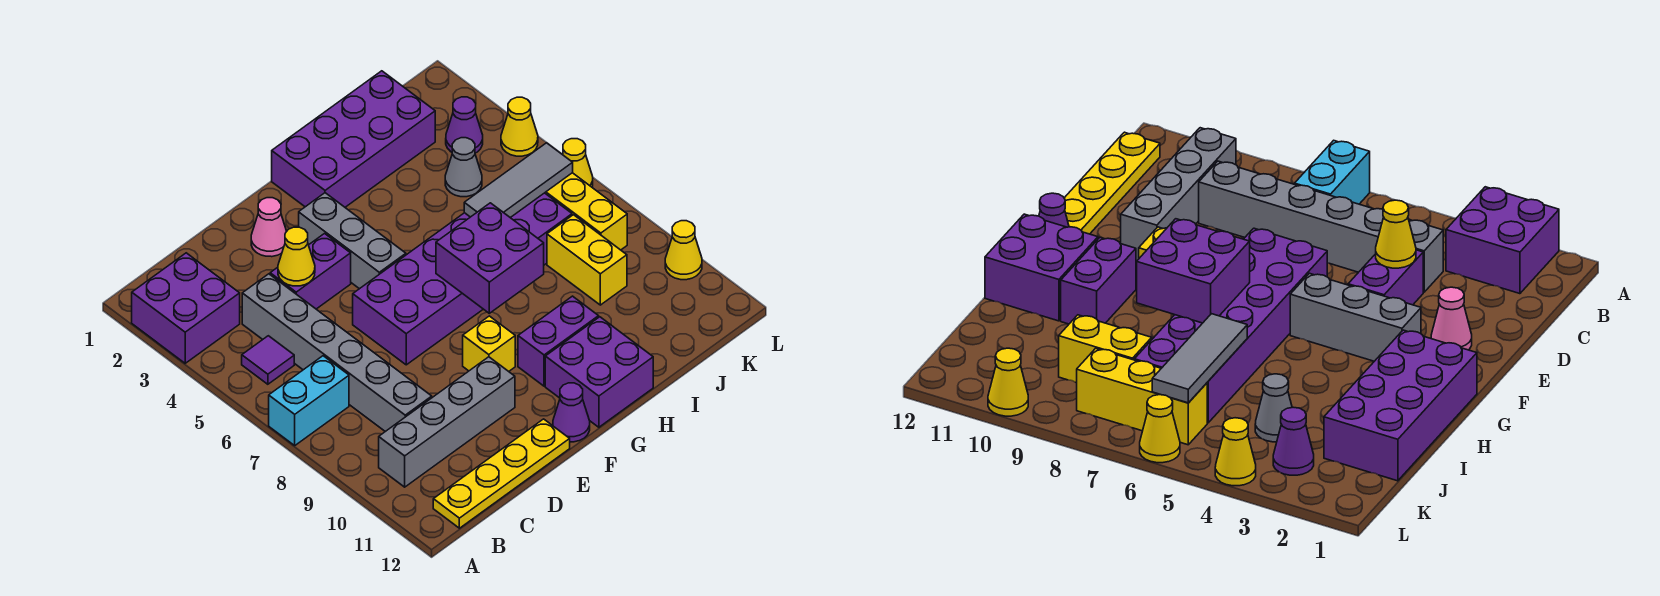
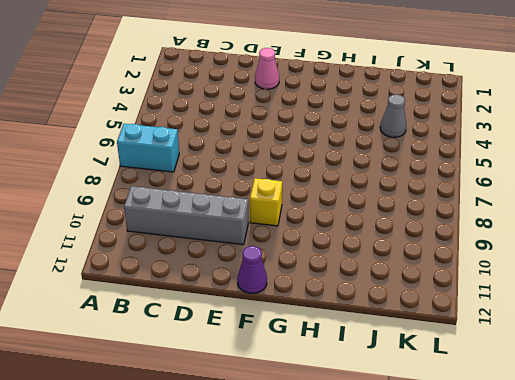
none -> purple brick A2:B3 level 1
none -> purple tile B5 level 1
none -> yellow plate B12:E12 level 1

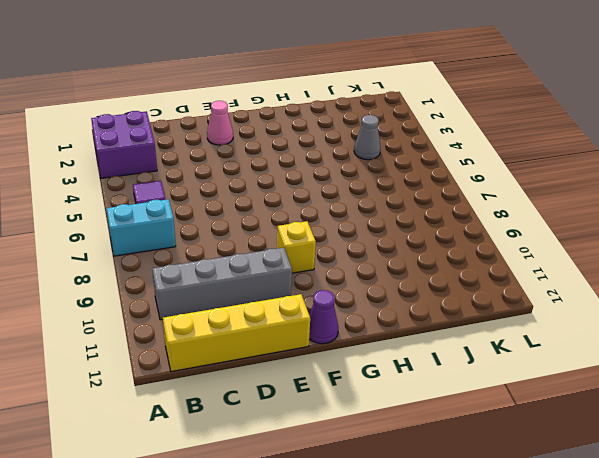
yellow brick B12:E12 level 1 -> yellow plate B12:E12 level 1
none -> grey brick C4:C9 level 1
none -> purple brick D4:E4 level 1
none -> purple brick E6:J7 level 1

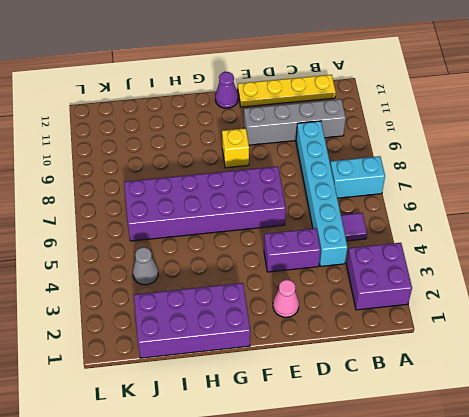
cyan brick C4:C9 level 1 -> grey brick C4:C9 level 1
none -> grey brick F3:F5 level 1
none -> purple brick G10:H10 level 1
none -> purple brick G11:H12 level 1

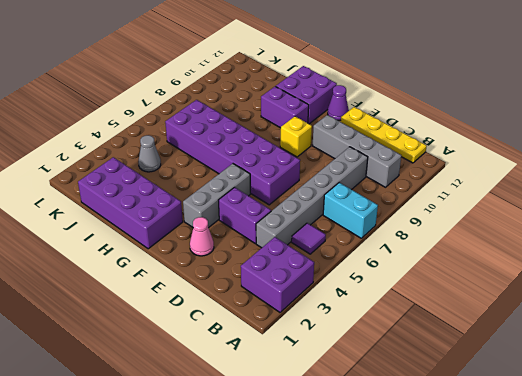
none -> yellow brick J8:J9 level 1
none -> purple cone K3 level 1
none -> yellow brick K6:K8 level 1

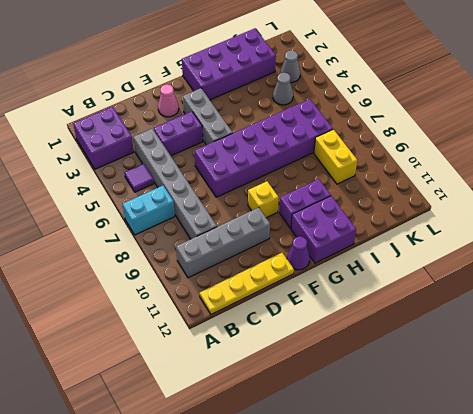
grey cone K3 level 1 -> purple cone K3 level 1
none -> yellow brick K6:K8 level 1
none -> yellow cone L4 level 1
none -> yellow cone L6 level 1

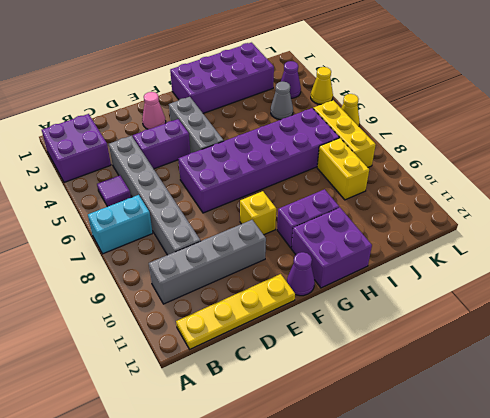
none -> yellow cone L10 level 1
none -> yellow cone D4 level 2
none -> purple brick G7:H8 level 2

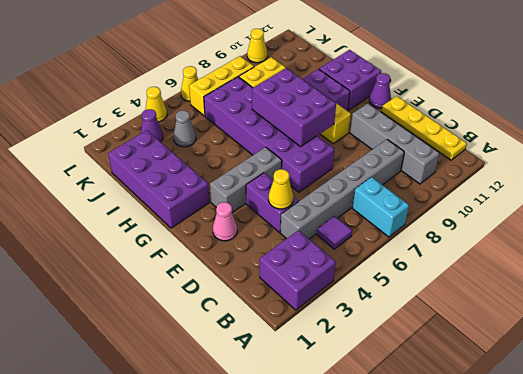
purple brick F7:H8 level 2 -> purple brick G7:H8 level 2
none -> grey tile I6:K6 level 2

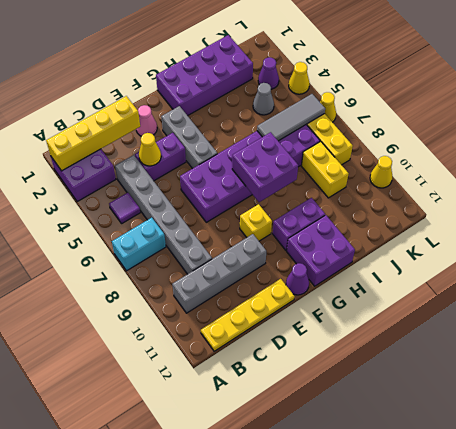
yellow brick A2:D2 level 2 -> none

